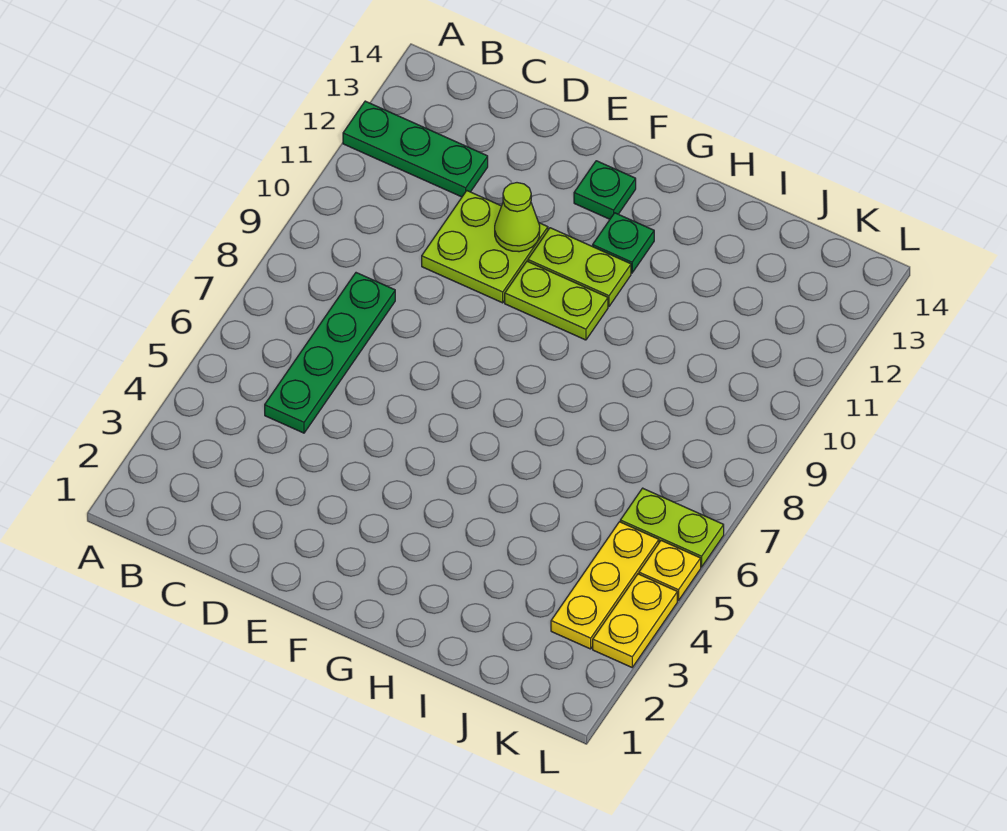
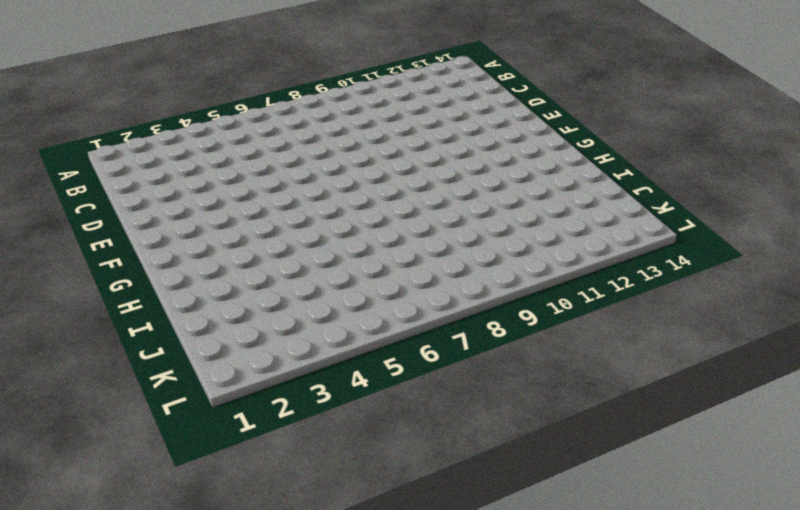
none -> green plate A12:C12 level 1
none -> green plate C5:C8 level 1
none -> lime plate D10:E11 level 1

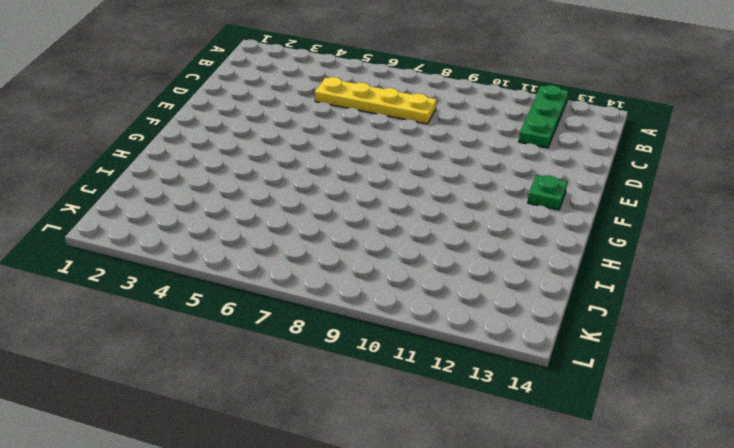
yellow plate C5:C8 level 1 -> green plate C5:C8 level 1
none -> lime plate D10:E11 level 1
none -> lime plate F10:G10 level 1
none -> lime plate F11:G11 level 1

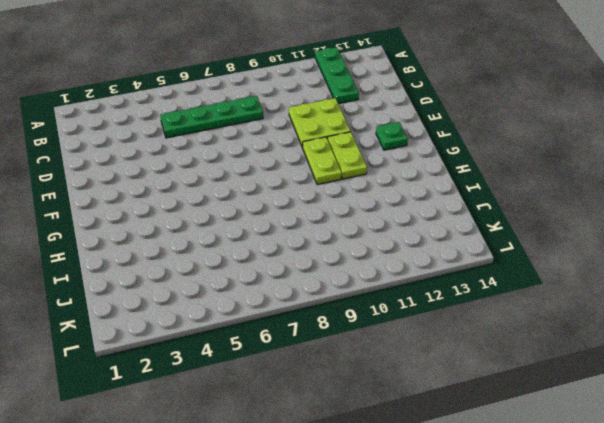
none -> green plate G12 level 1
none -> yellow plate K3:K5 level 1
none -> lime plate K6:L6 level 1

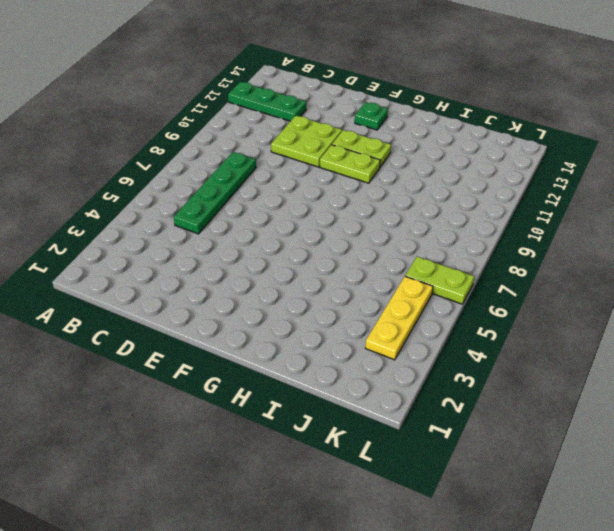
none -> green plate G12 level 1
none -> yellow plate L3:L4 level 1
none -> yellow plate L5 level 1

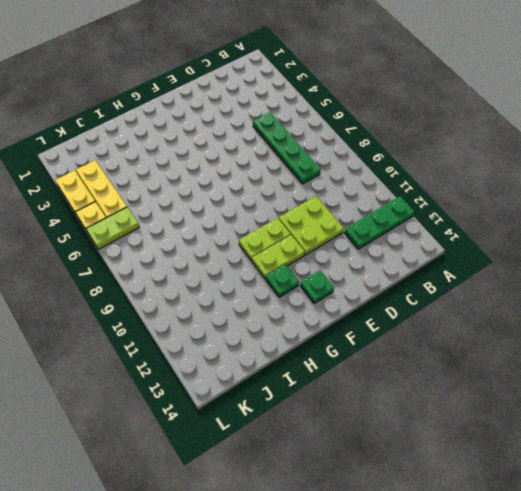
none -> lime cone E11 level 2

